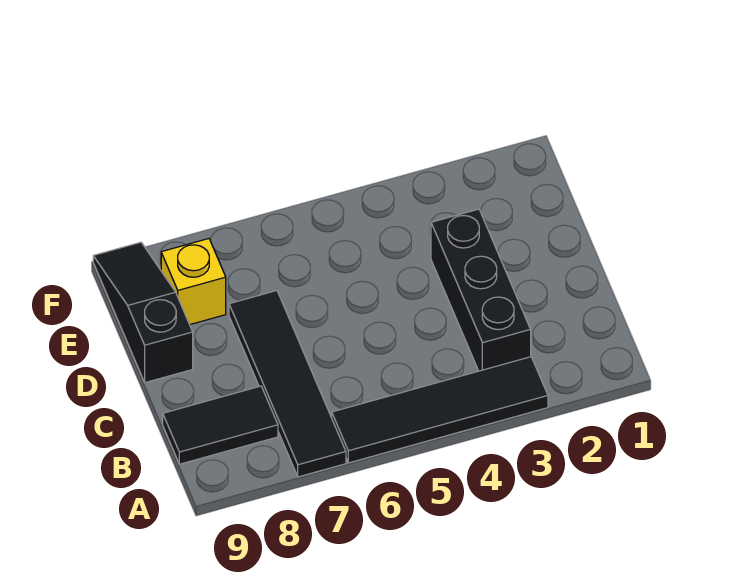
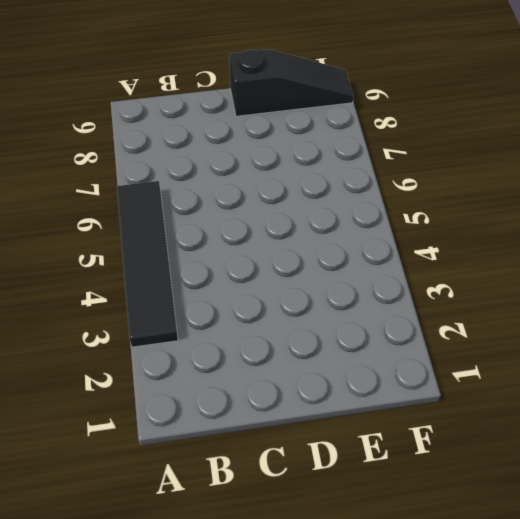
none -> black tile A7:D7 level 1
none -> black brick B3:D3 level 1

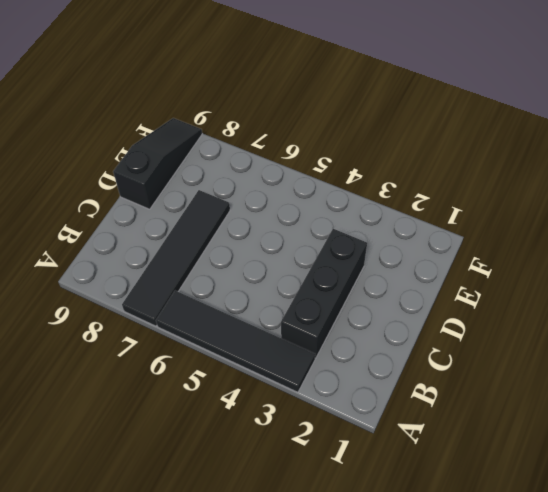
none -> black tile B8:B9 level 1
none -> yellow brick E8 level 1

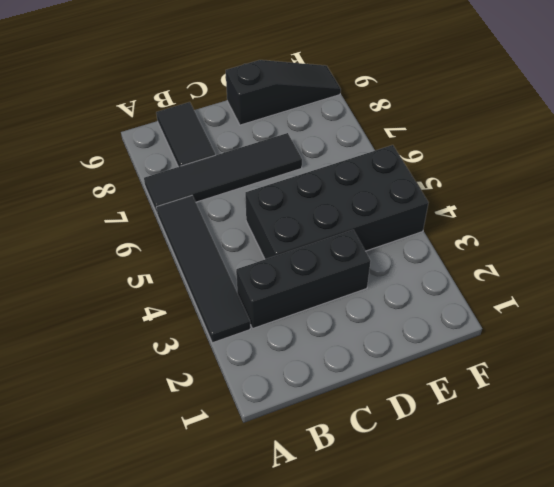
black brick C4:F5 level 1 -> none
none -> yellow brick E8 level 1

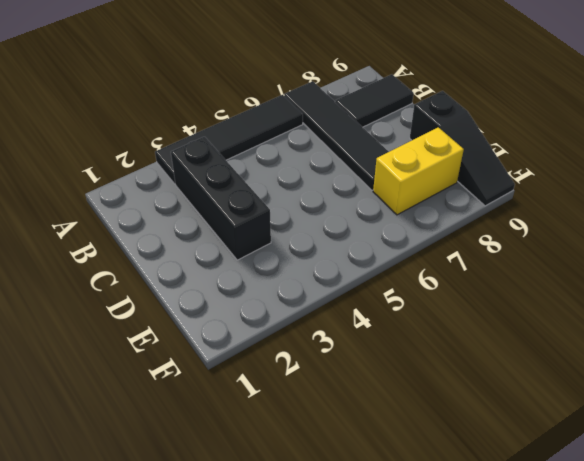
yellow brick E7:E8 level 1 -> yellow brick E8 level 1

